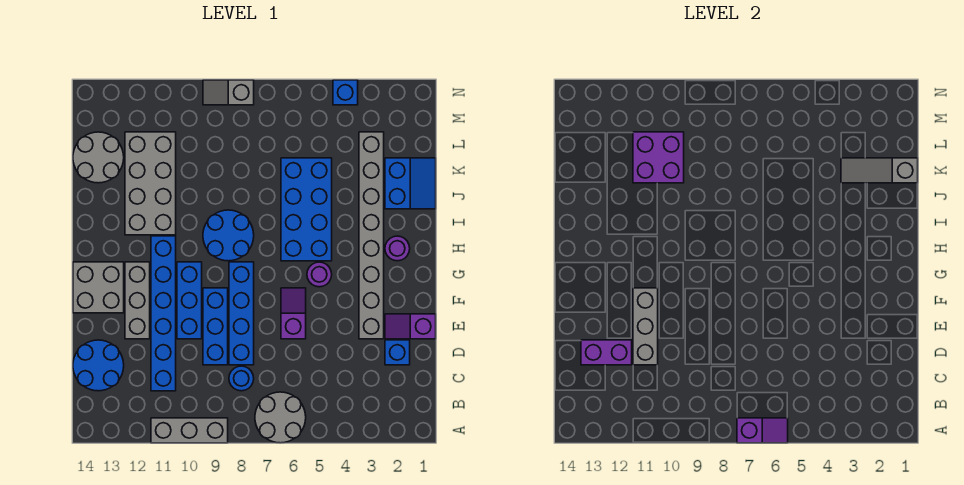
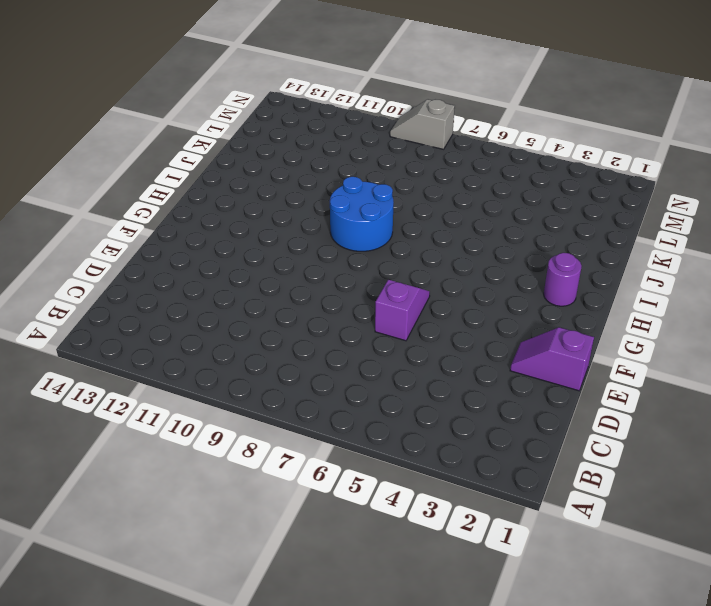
none -> grey round brick A6:B7 level 1
none -> grey brick A9:A11 level 1
none -> blue round brick C8 level 1

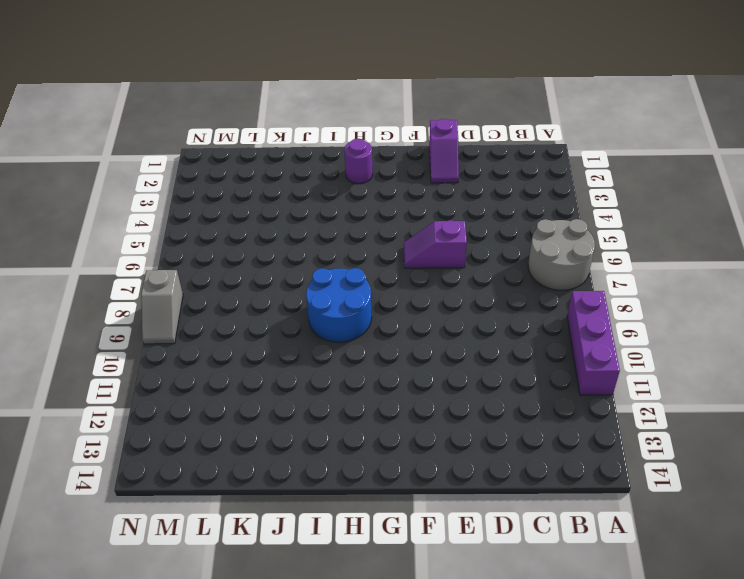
purple brick A9:A11 level 1 -> grey brick A9:A11 level 1
none -> blue round brick C8 level 1
none -> blue brick C11:H11 level 1
none -> blue round brick C13:D14 level 1

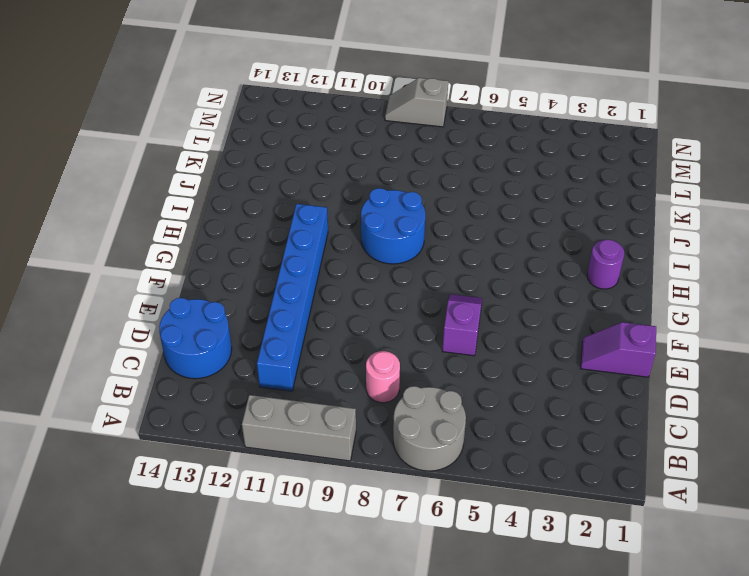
pink round brick C8 level 1 -> blue round brick C8 level 1
none -> blue brick D2 level 1
none -> blue brick D8:G8 level 1
none -> blue brick D9:F9 level 1

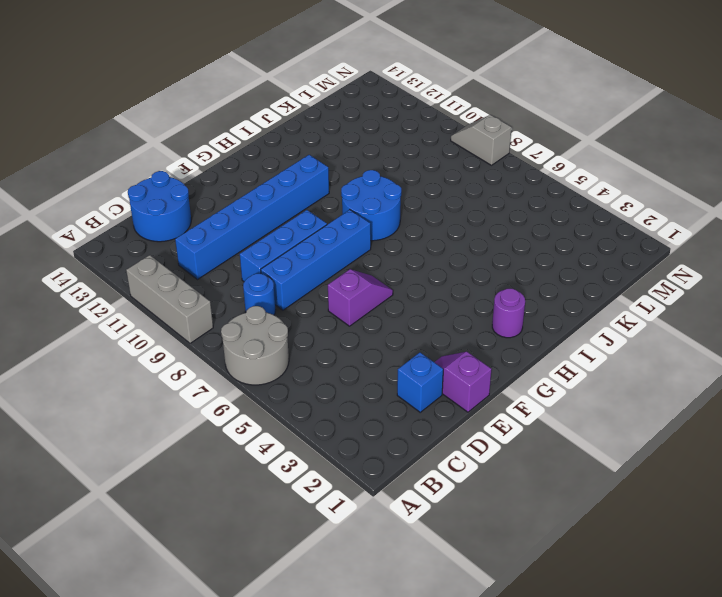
none -> grey brick E3:L3 level 1
none -> blue brick E10:G10 level 1
none -> grey brick E12:G12 level 1

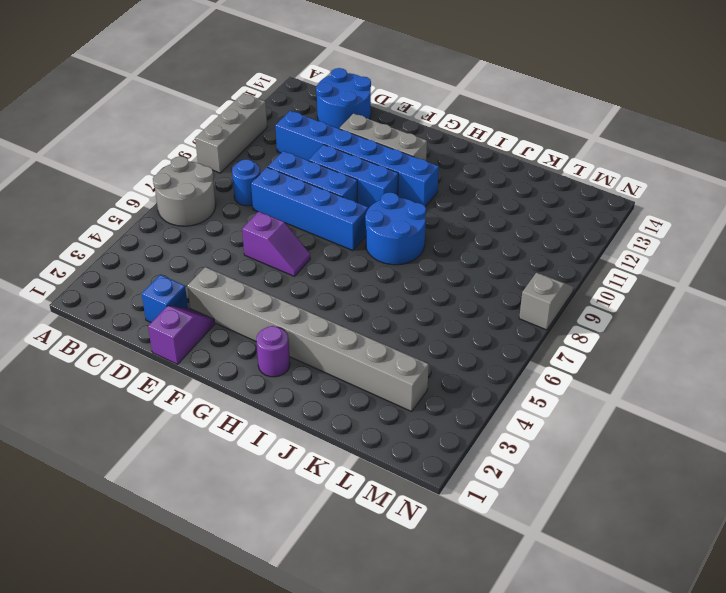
none -> grey brick F13:G14 level 1
none -> purple round brick G5 level 1
none -> blue brick H5:K6 level 1

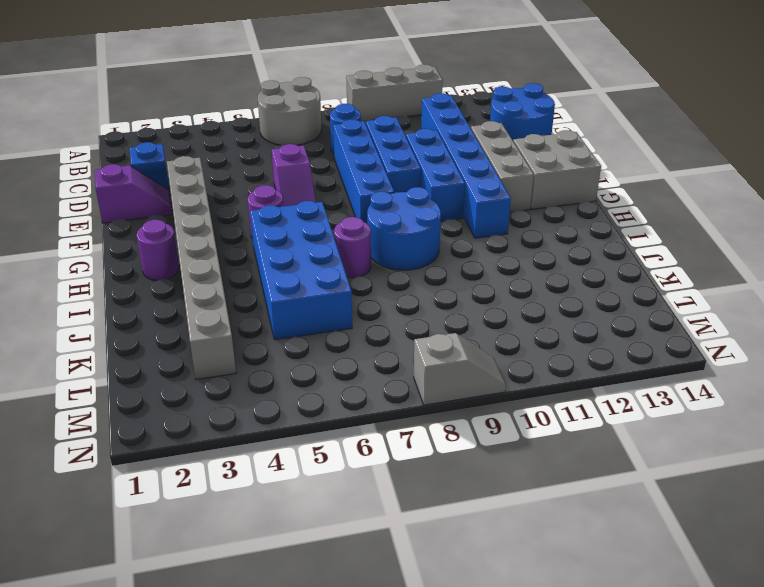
purple round brick I7 level 1 -> none
none -> grey brick I11:L12 level 1
none -> blue slope J1:K2 level 1 top 2
none -> grey round brick K13:L14 level 1

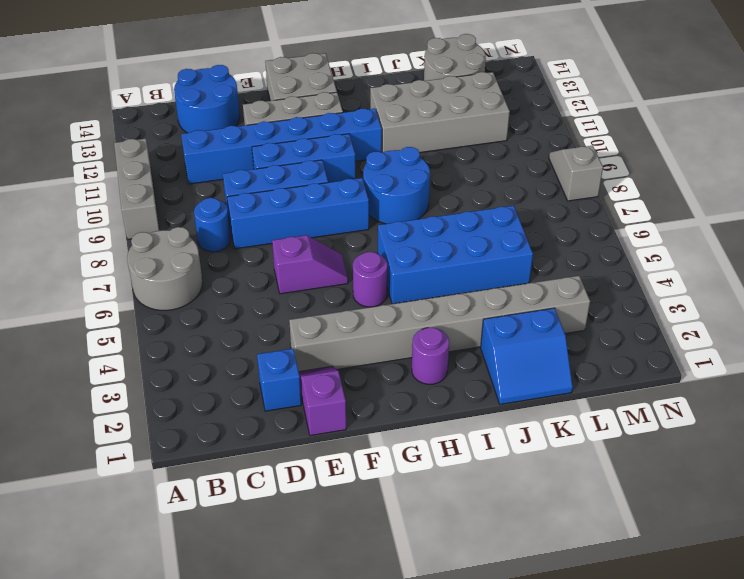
none -> blue brick N4 level 1
none -> purple slope A6:A7 level 2 top 7
none -> grey brick D11:F11 level 2

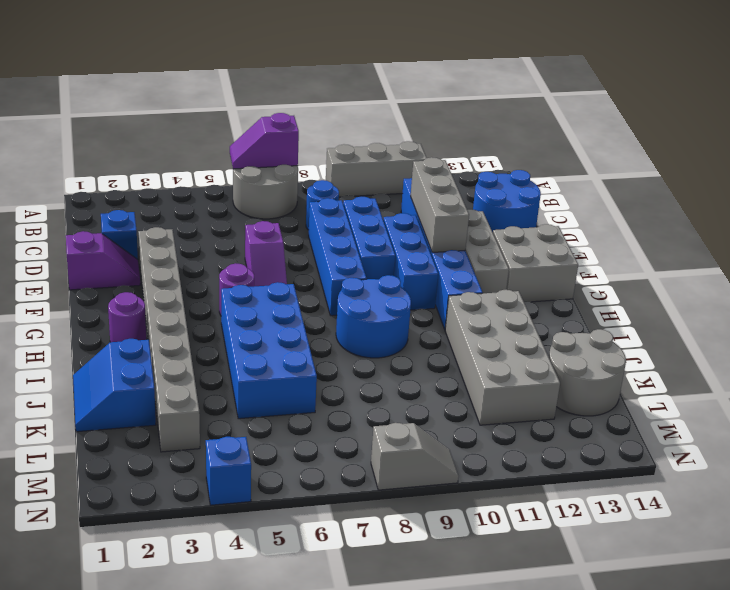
none -> purple brick D12:D13 level 2
none -> grey slope K1:K3 level 2 top 1
none -> purple brick K10:L11 level 2

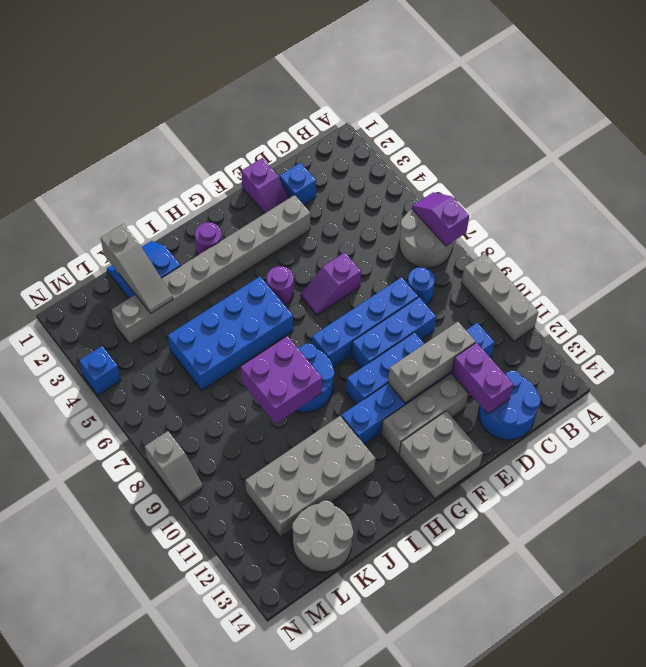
purple brick I8:J9 level 2 -> purple brick K10:L11 level 2

